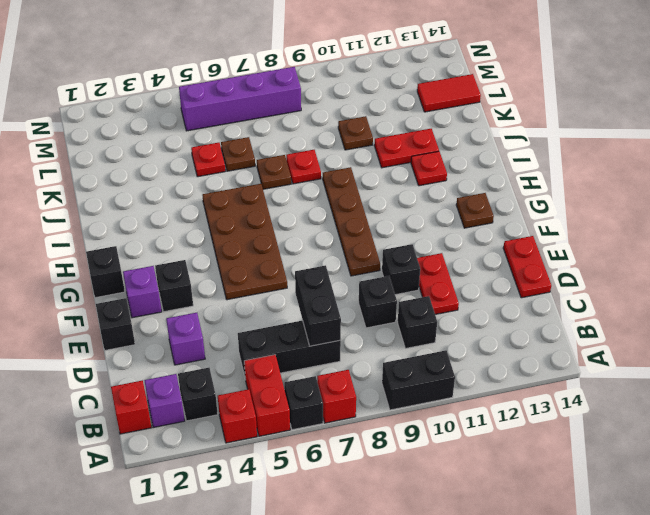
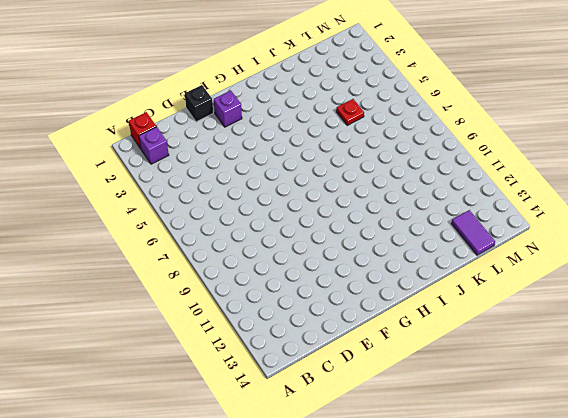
purple tile L13:L14 level 1 -> red tile L13:L14 level 1
none -> red brick A4 level 1
none -> red brick A5:B5 level 1
none -> black brick A6 level 1
none -> red brick A7 level 1

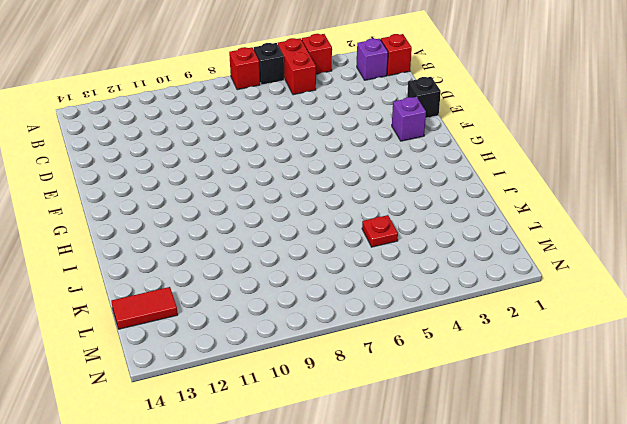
none -> black brick A9:A10 level 1
none -> black brick B3 level 1
none -> black brick C5:C7 level 1
none -> black brick C10 level 1

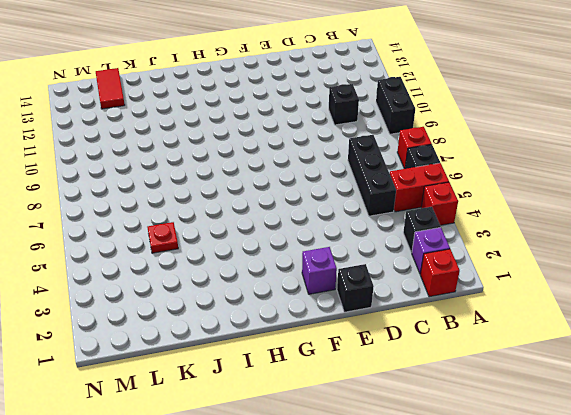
none -> purple brick D3 level 1
none -> black brick D9 level 1
none -> red plate D11:E11 level 1
none -> red plate D14:E14 level 1

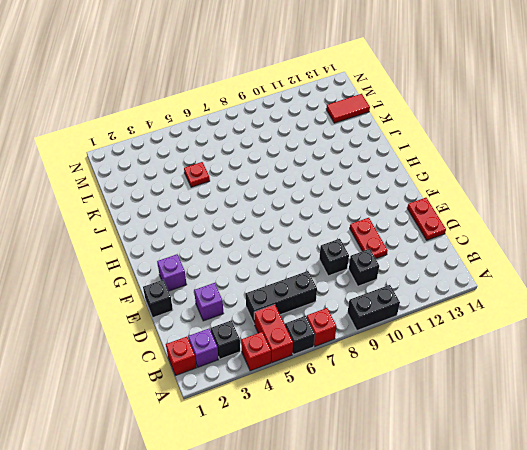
none -> black brick E10 level 1
none -> black brick F3 level 1
none -> brown plate F5:I6 level 1
none -> brown plate F9:I9 level 1

